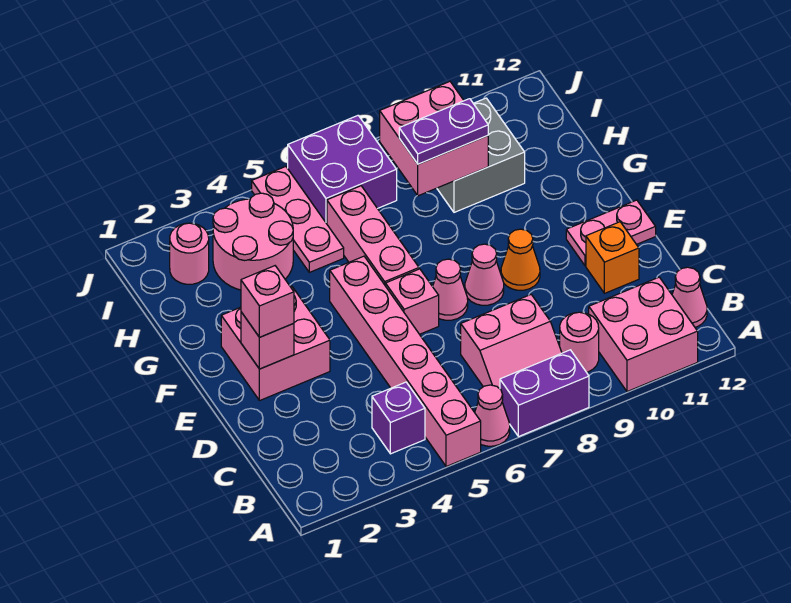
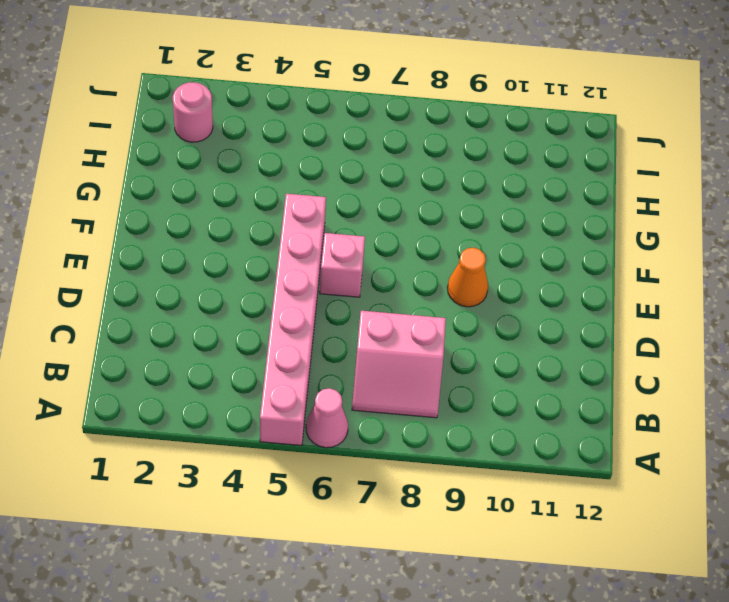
none -> purple brick A7:A8 level 1
none -> pink brick A10:B11 level 1
none -> purple brick B4 level 1

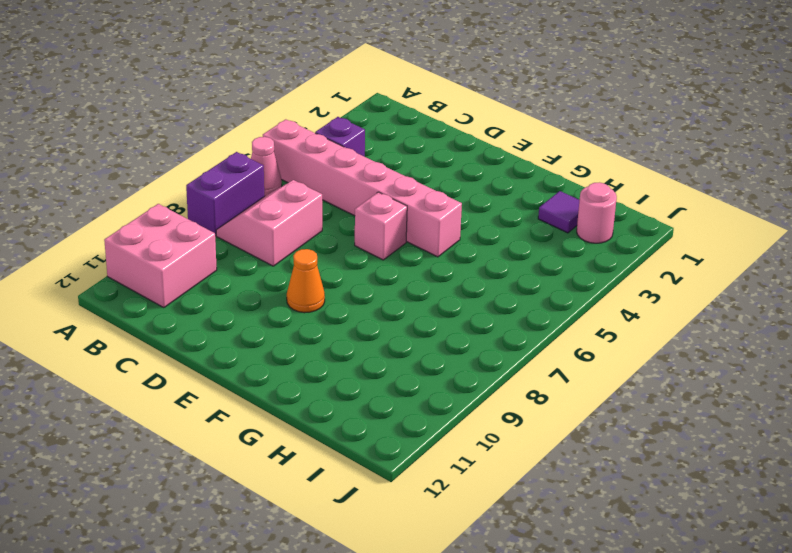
purple tile H2 level 1 -> none
none -> pink round brick B9 level 1
none -> pink cone B12 level 1
none -> orange brick D11 level 1

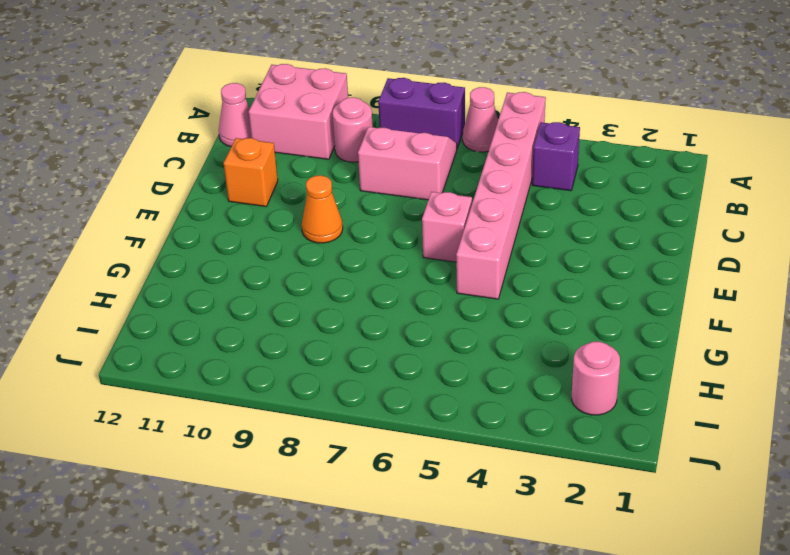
none -> pink brick E2:F3 level 1
none -> pink cone E7 level 1
none -> pink cone E8 level 1

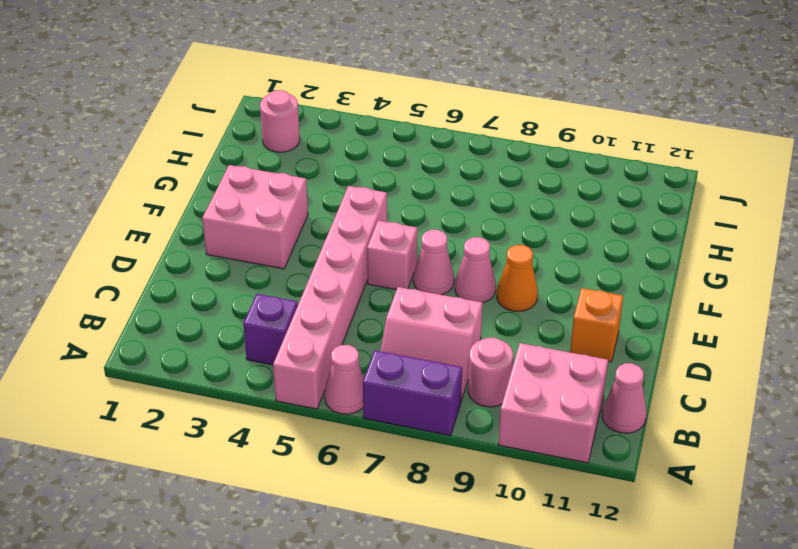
none -> pink plate E11:E12 level 1
none -> pink brick F6:H6 level 1
none -> pink round brick H3:I4 level 1

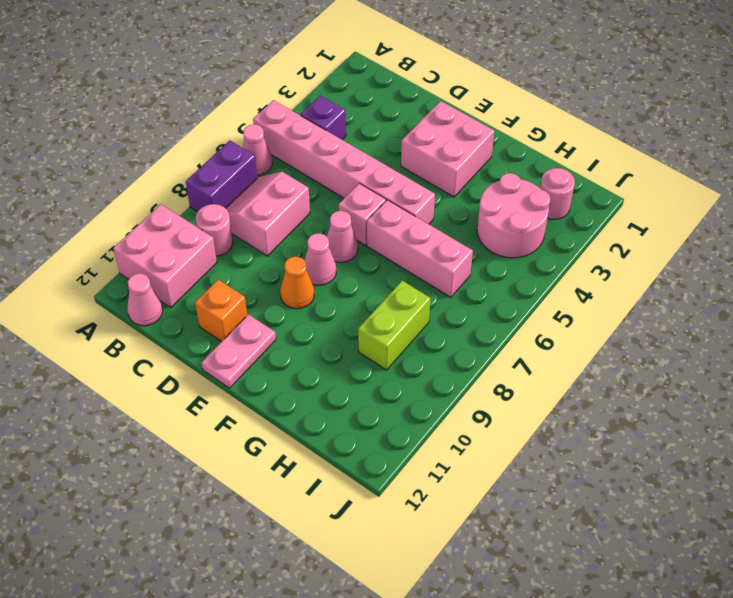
lime brick H8:H9 level 1 -> grey brick H9:I10 level 1
none -> pink plate H5:J5 level 1
none -> purple brick I6:J7 level 1
none -> pink brick E2 level 2

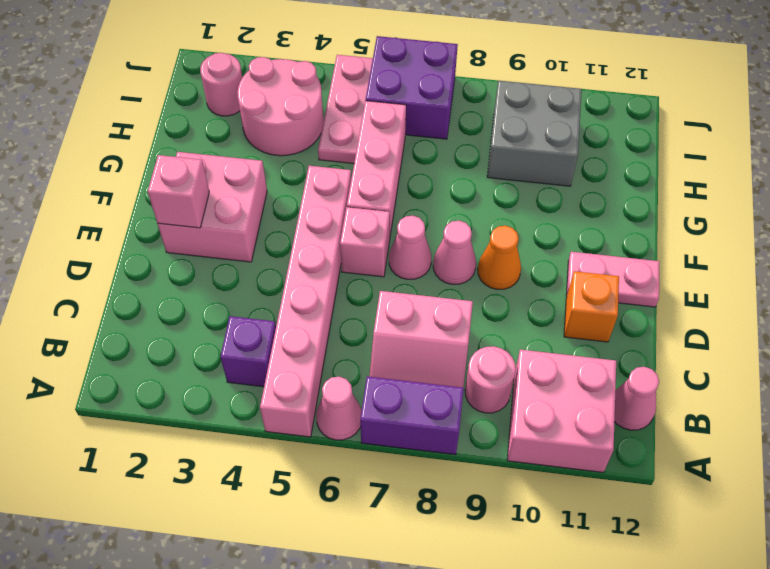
none -> pink brick H8:I9 level 2
none -> pink brick E2 level 3
none -> purple plate H8:H9 level 3

